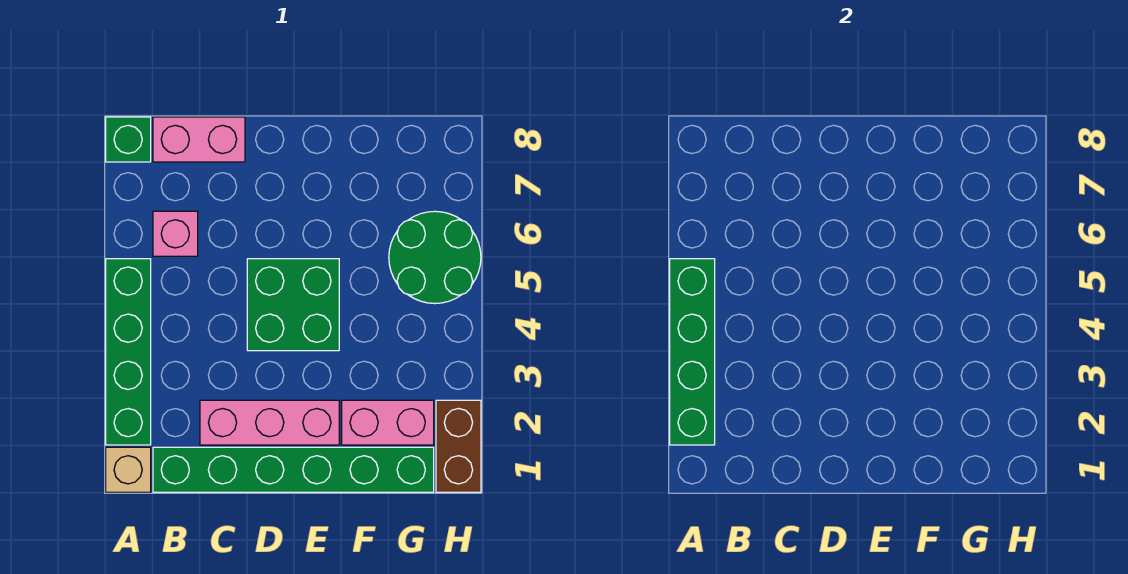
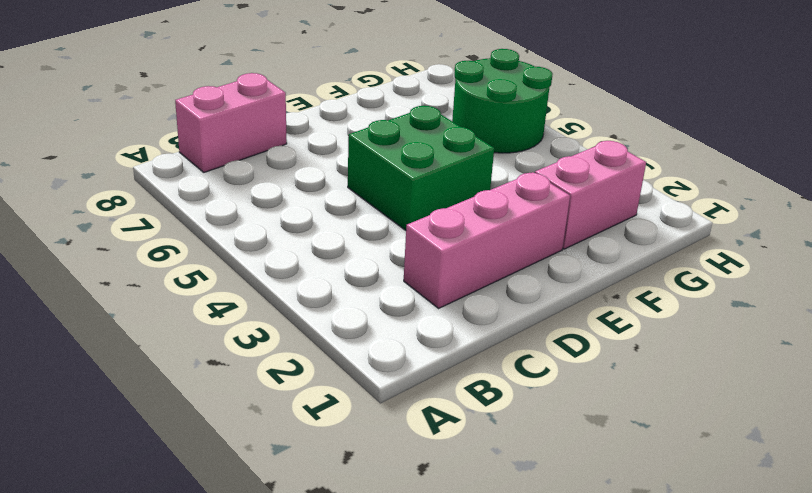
none -> tan brick A1 level 1
none -> green brick A2:A5 level 1
none -> green brick A8 level 1

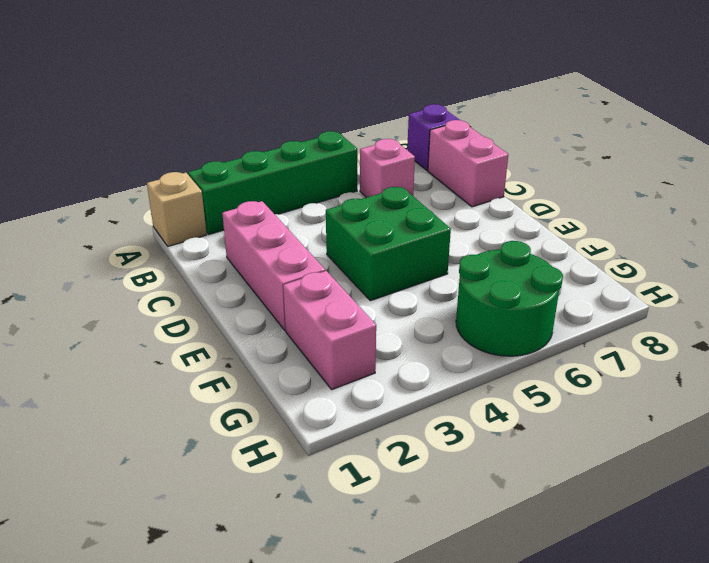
purple brick A8 level 1 -> green brick A8 level 1
none -> green brick B1:G1 level 1
none -> brown brick H1:H2 level 1
none -> green brick A2:A5 level 2

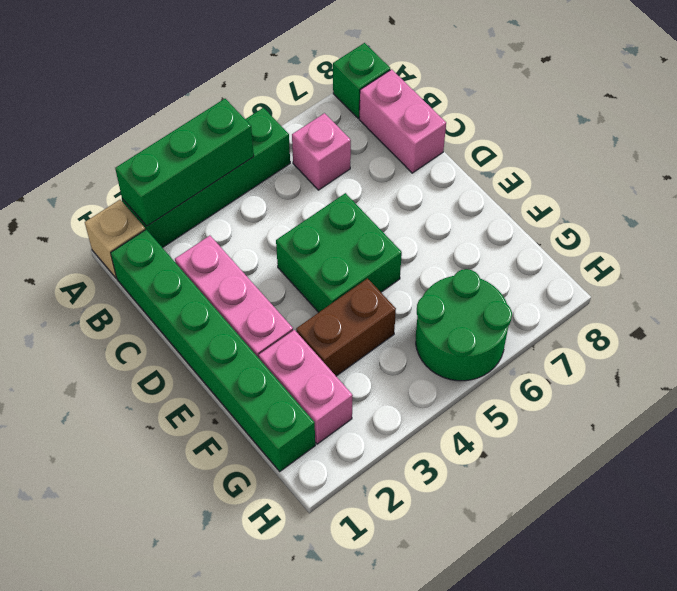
green brick A2:A4 level 2 -> green brick A2:A5 level 2
brown brick F3:F4 level 1 -> brown brick H1:H2 level 1

